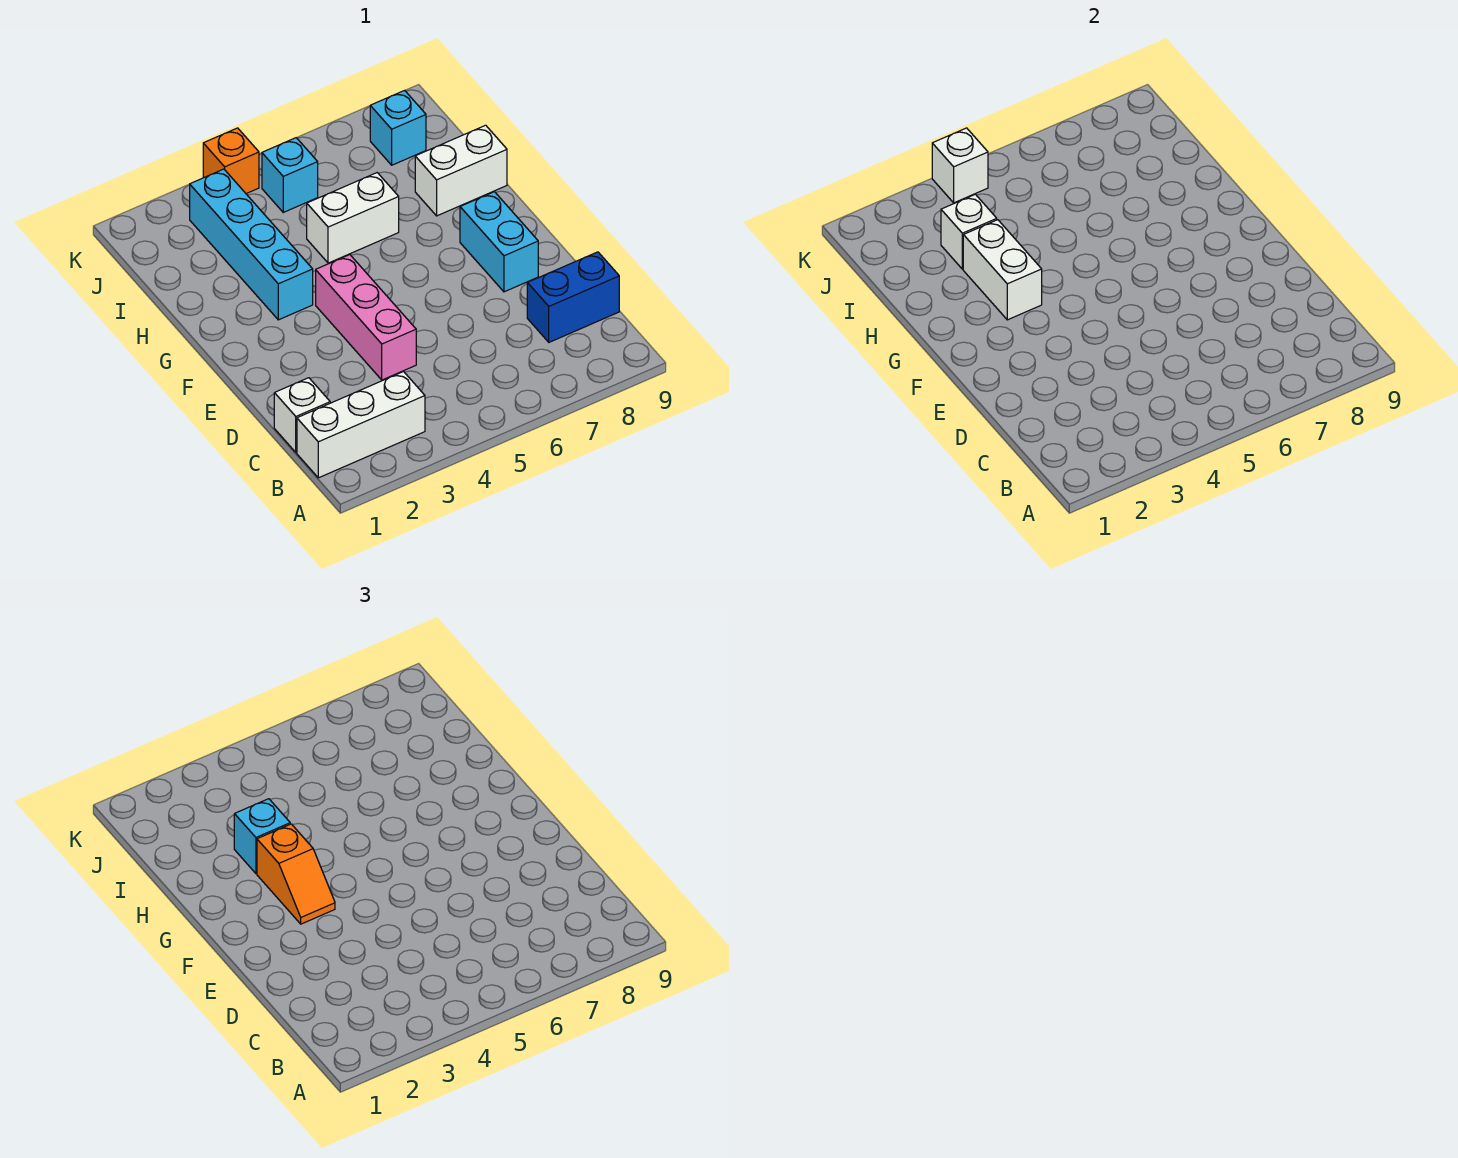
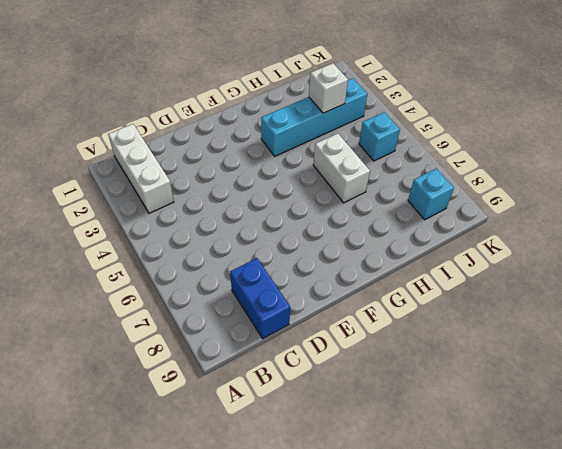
none -> white brick C1 level 1
none -> pink brick D4:F4 level 1
none -> cyan brick E8:F8 level 1

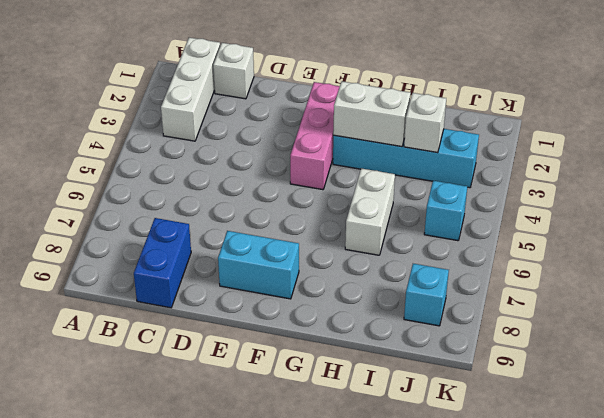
pink brick F2:F4 level 1 -> pink brick D4:F4 level 1
none -> white brick H8:H9 level 1
none -> orange brick K4 level 1
none -> white brick K4 level 2

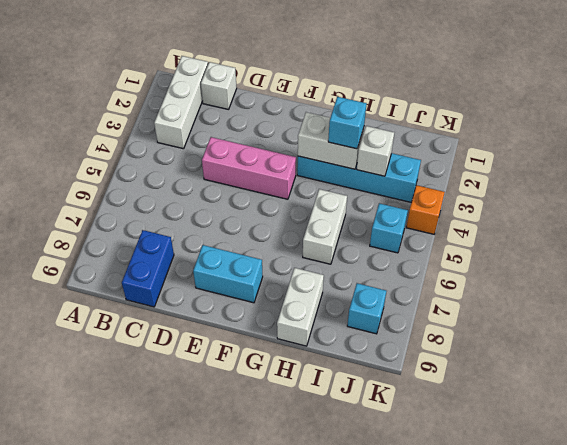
none -> white brick K4 level 2
none -> orange slope F3:G3 level 3 top G

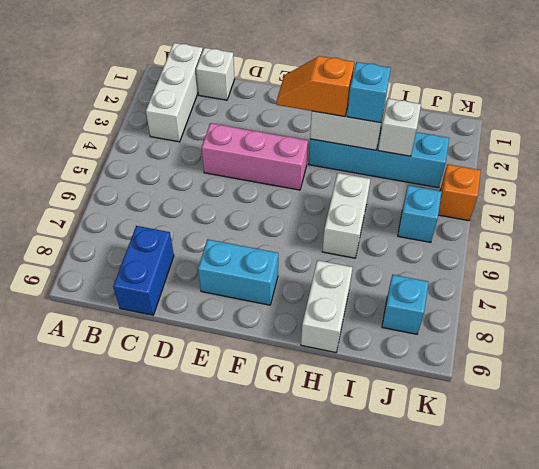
none -> white brick K4 level 2

